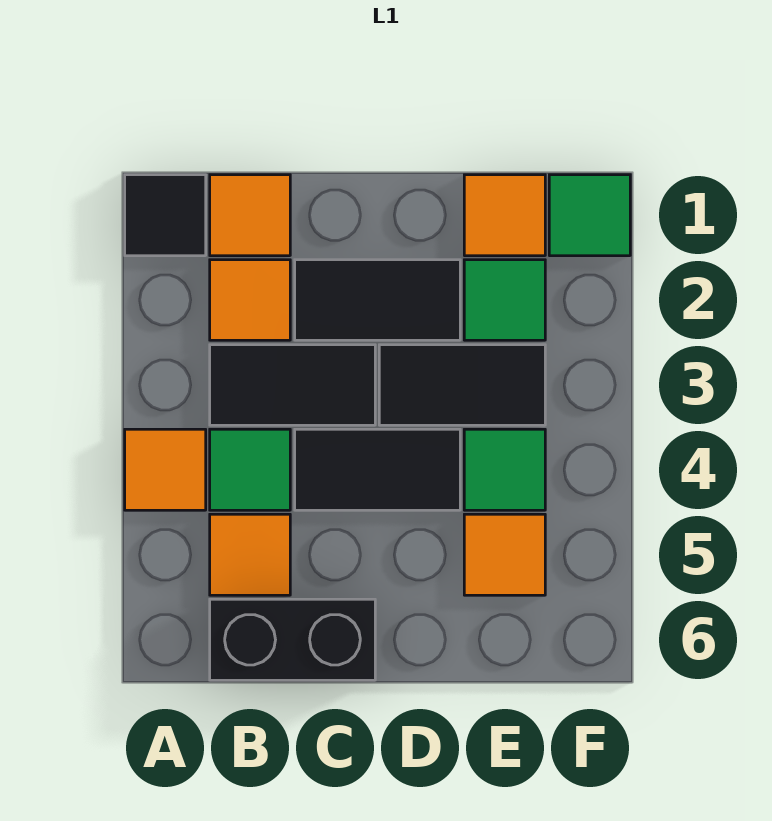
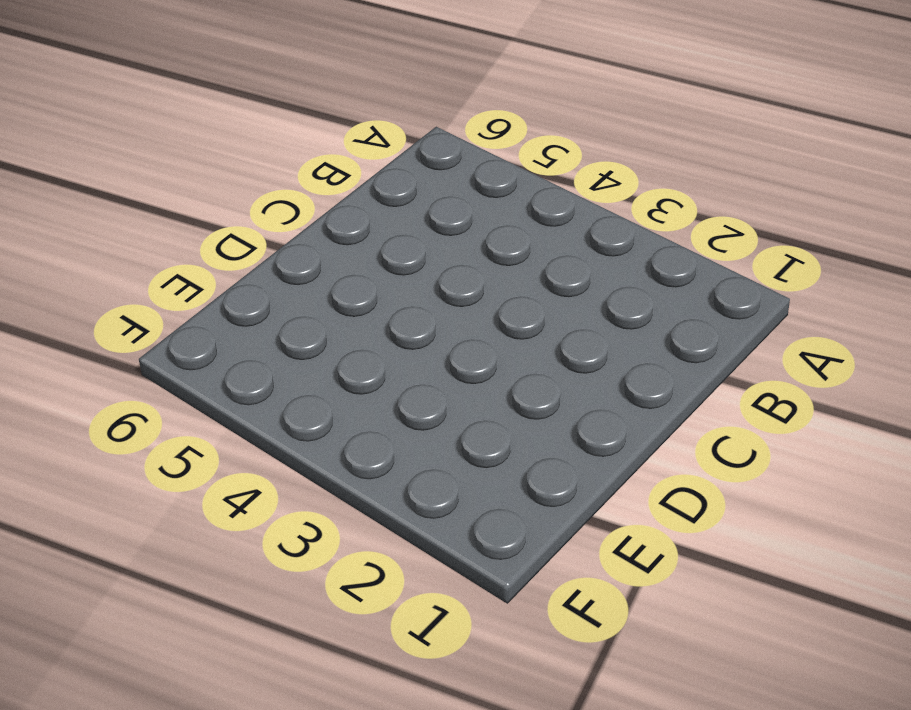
none -> black tile A1 level 1
none -> orange tile A4 level 1
none -> orange tile B1 level 1

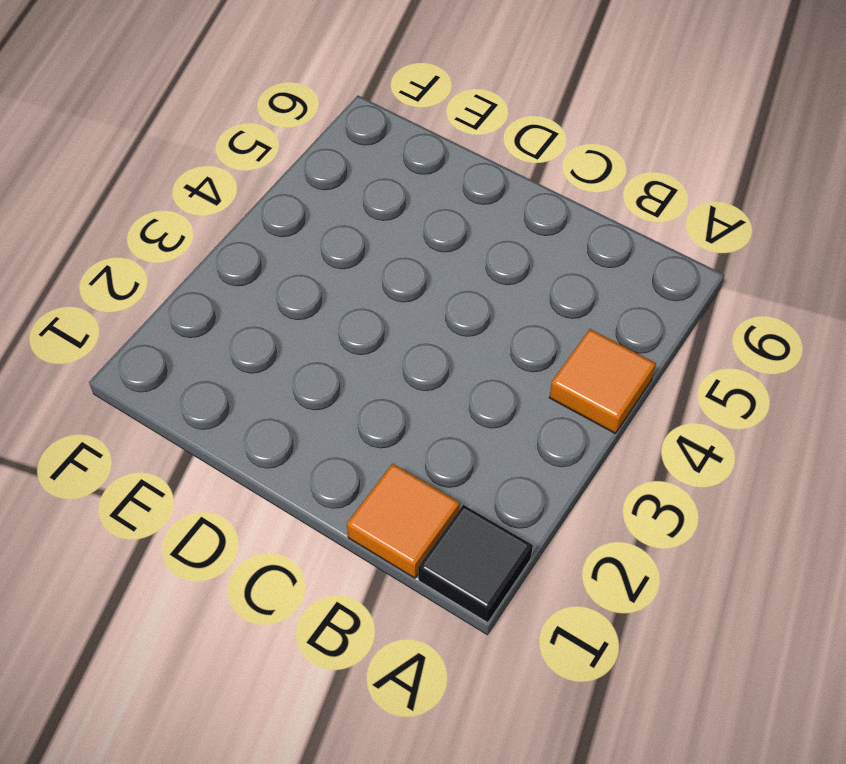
none -> orange tile B2 level 1
none -> black tile B3:C3 level 1
none -> green tile B4 level 1

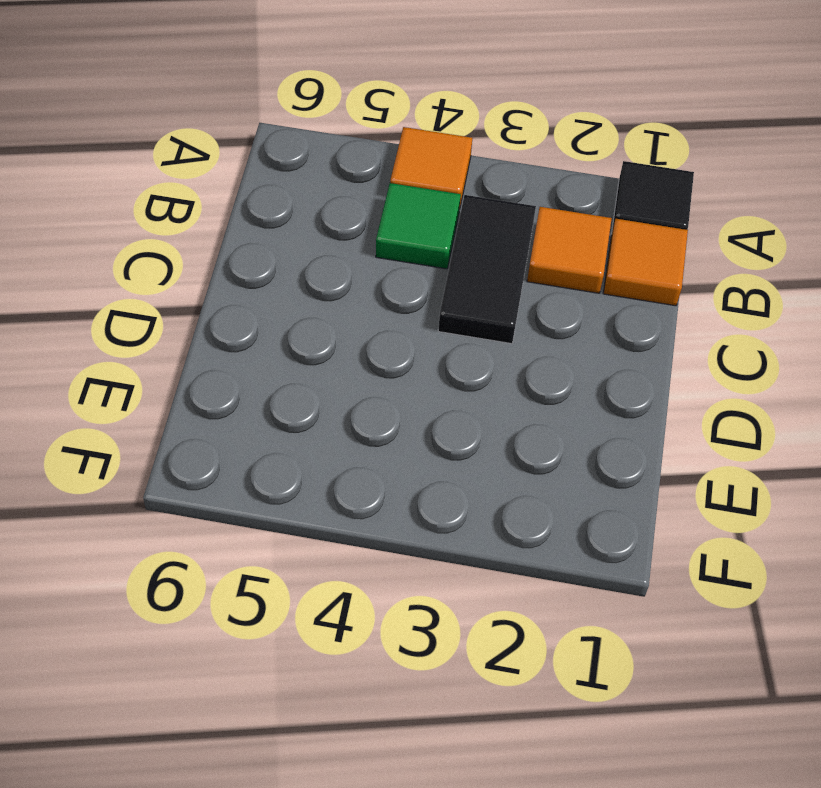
none -> orange tile B5 level 1
none -> black brick B6:C6 level 1
none -> black tile C2:D2 level 1

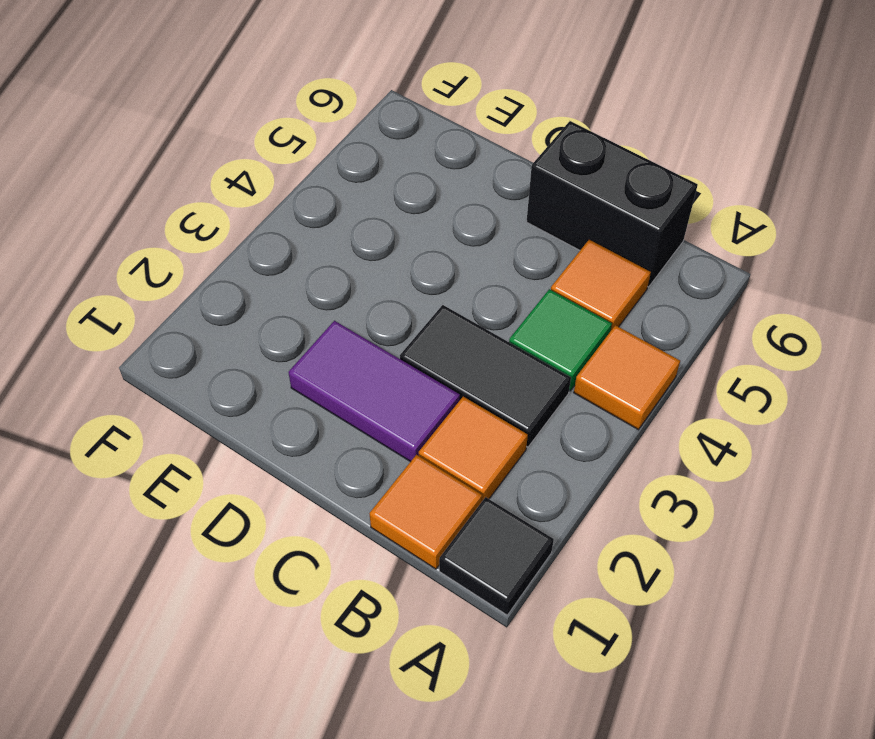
purple tile C2:D2 level 1 -> black tile C2:D2 level 1
none -> black tile C4:D4 level 1
none -> black tile D3:E3 level 1
none -> orange tile E1 level 1

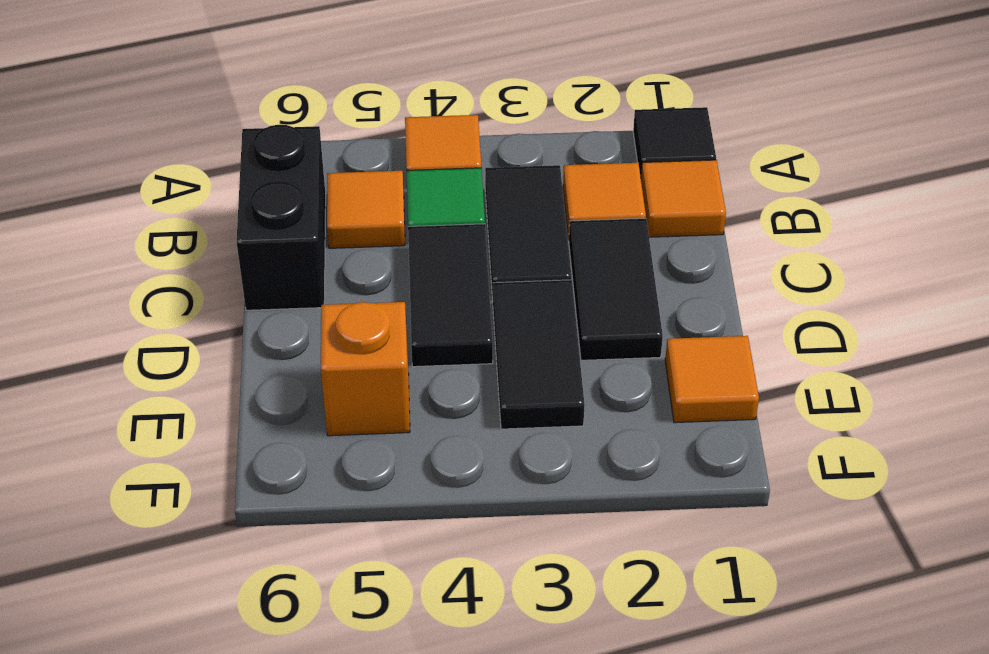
orange brick E5 level 1 -> orange tile E5 level 1
none -> green tile E2 level 1
none -> green tile E4 level 1
none -> green tile F1 level 1

